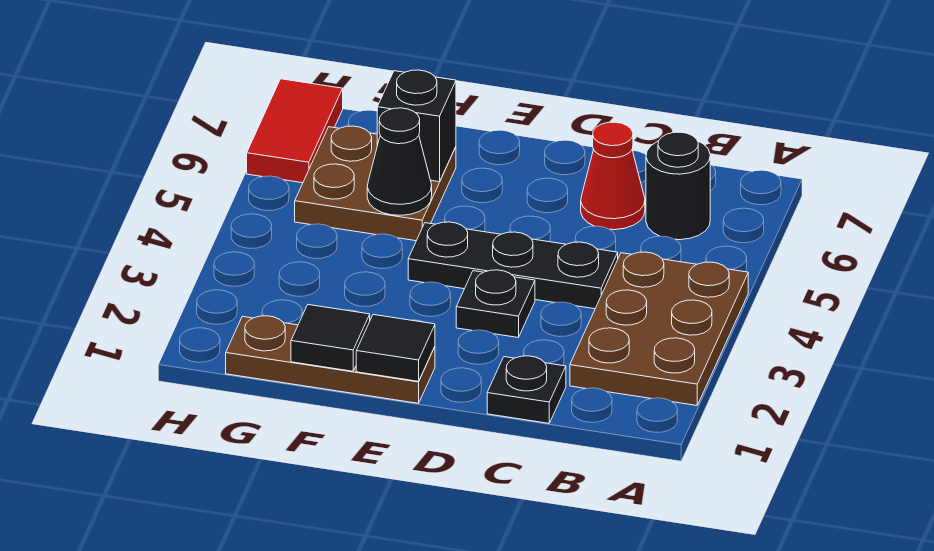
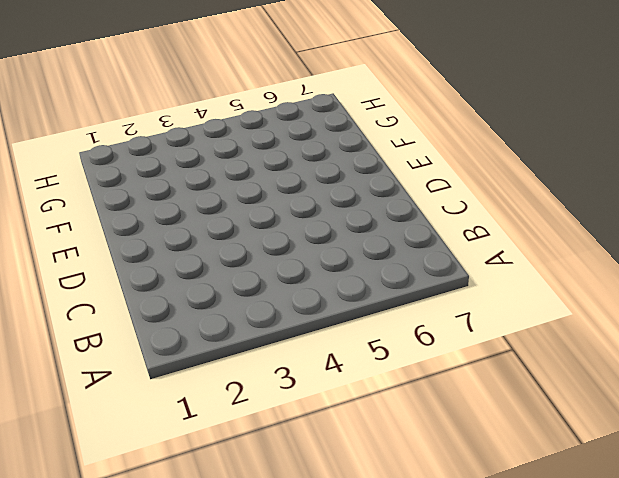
none -> brown plate A2:B4 level 1
none -> black round brick B6 level 1
none -> black plate C1 level 1

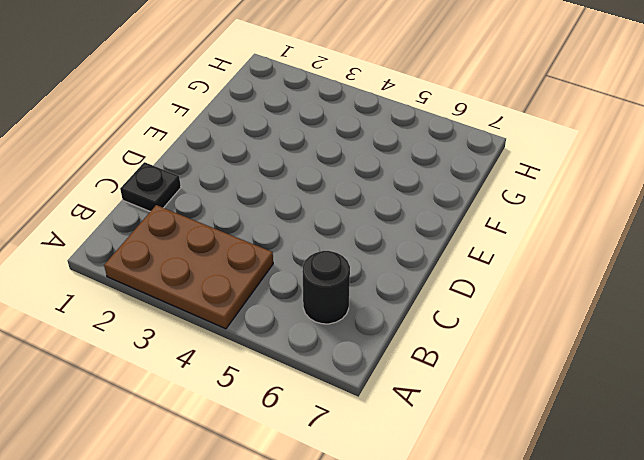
none -> black plate C4:E4 level 1
none -> red cone C6 level 1
none -> black plate D3 level 1

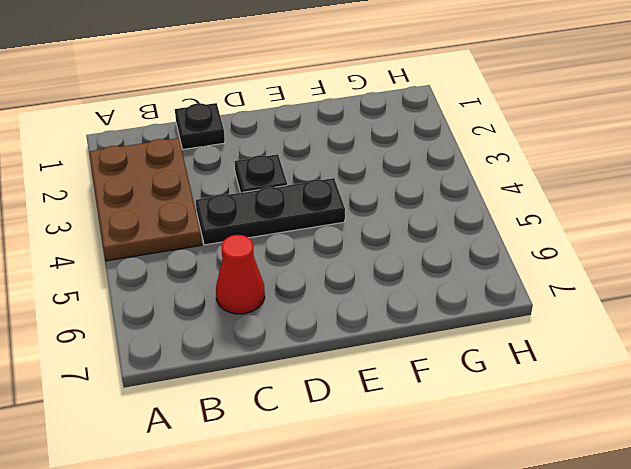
none -> black round brick B6 level 1
none -> brown plate E1:G1 level 1
none -> brown plate F5:G6 level 1

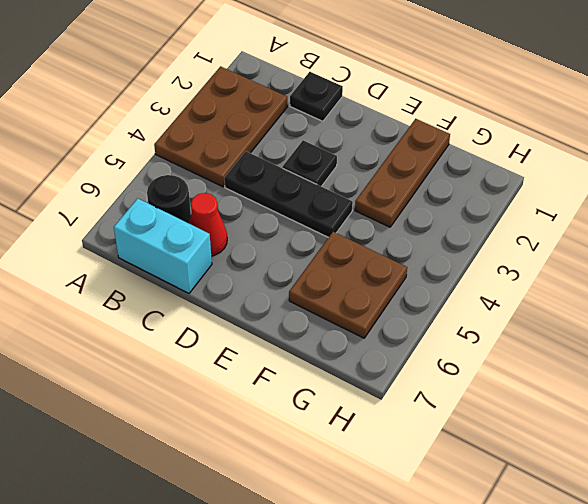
cyan brick B7:C7 level 1 -> none
brown plate F1:F3 level 1 -> brown plate E1:G1 level 1
none -> red tile H6:H7 level 1
none -> black tile E1 level 2
none -> black tile F1 level 2

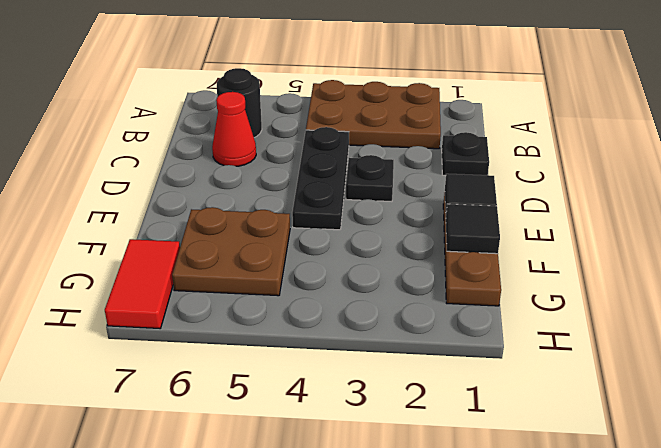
red tile G7:H7 level 1 -> red tile H6:H7 level 1
none -> black cone F5 level 2
none -> black brick F6 level 2

